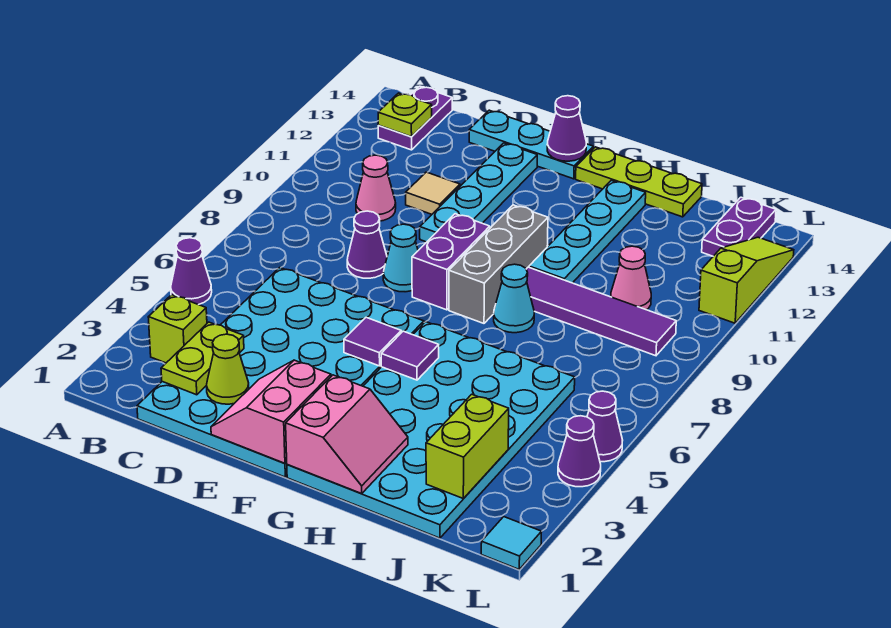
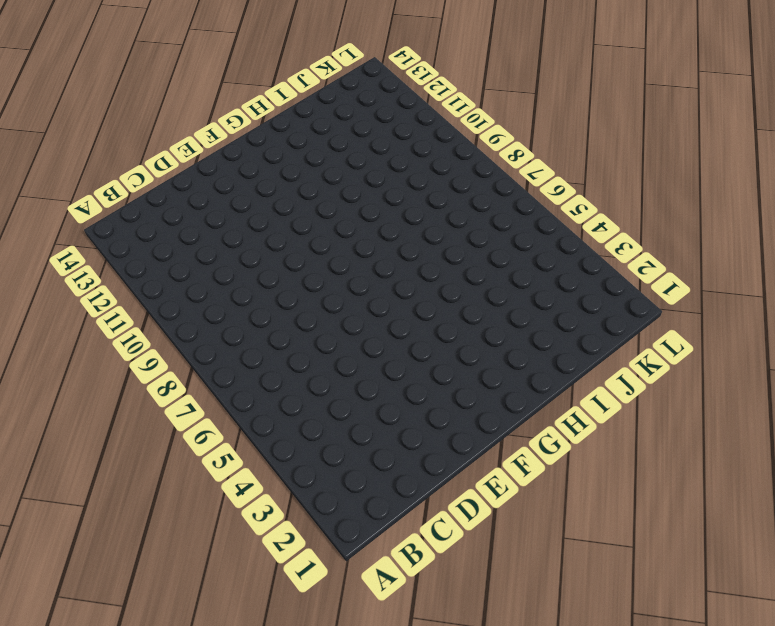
none -> purple cone A5 level 1
none -> lime brick B3 level 1
none -> purple plate B13:B14 level 1
none -> cyan plate C1:F6 level 1

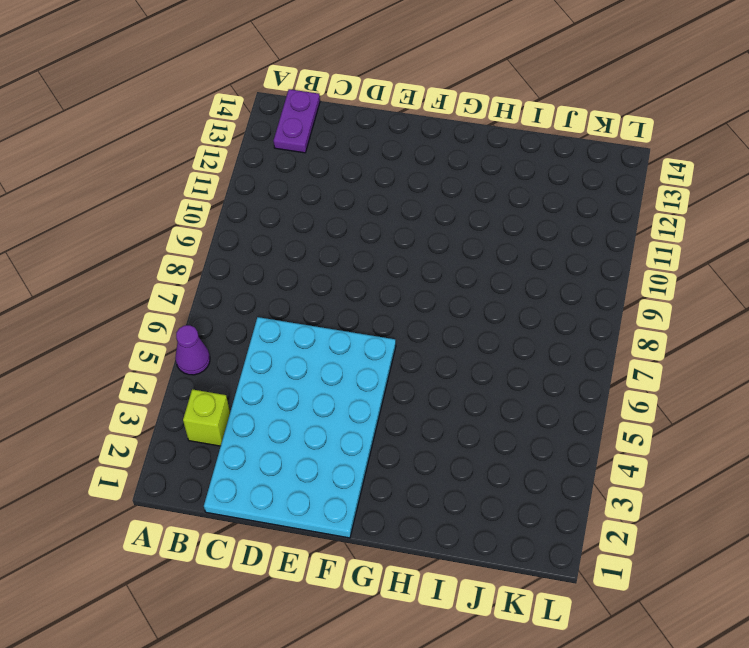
none -> pink cone C10 level 1
none -> purple cone D8 level 1
none -> tan tile D11 level 1
none -> cyan plate D14:F14 level 1

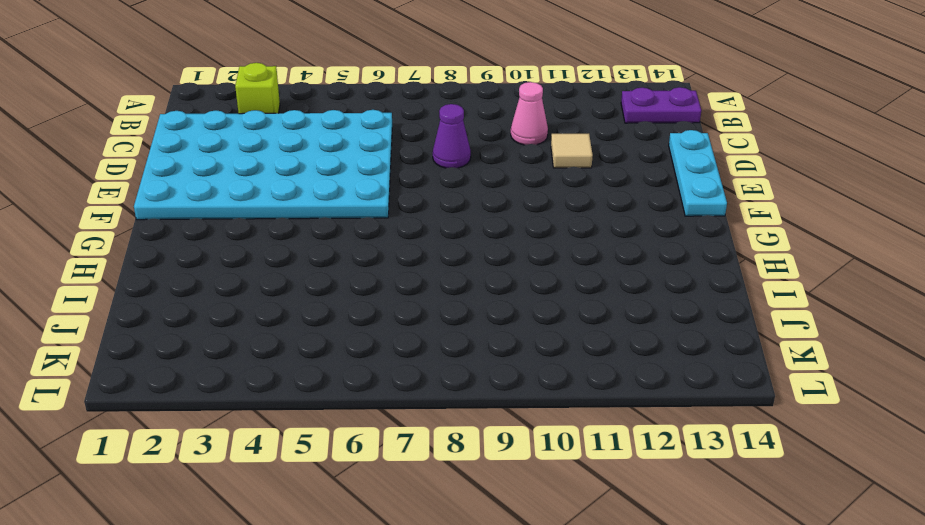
none -> purple cone A5 level 1
none -> cyan cone E8 level 1
none -> cyan plate E10:E13 level 1
none -> purple brick F8:F9 level 1

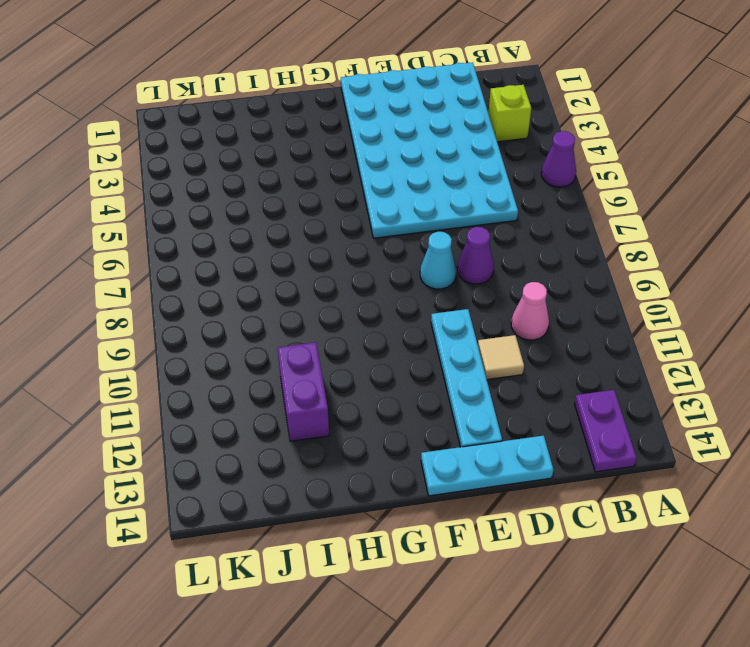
purple brick I11:I12 level 1 -> purple brick F8:F9 level 1
none -> cyan plate G1:J6 level 1
none -> grey brick G8:G10 level 1
none -> lime plate G14:I14 level 1
none -> cyan cone H8 level 1

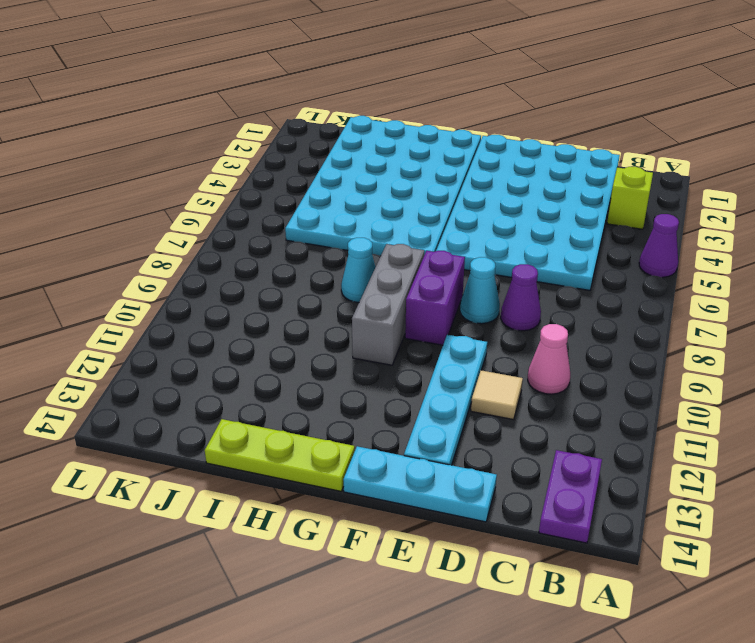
none -> purple tile H9:K9 level 1
none -> cyan plate H10:H13 level 1
none -> pink cone J10 level 1
none -> purple plate K13:K14 level 1

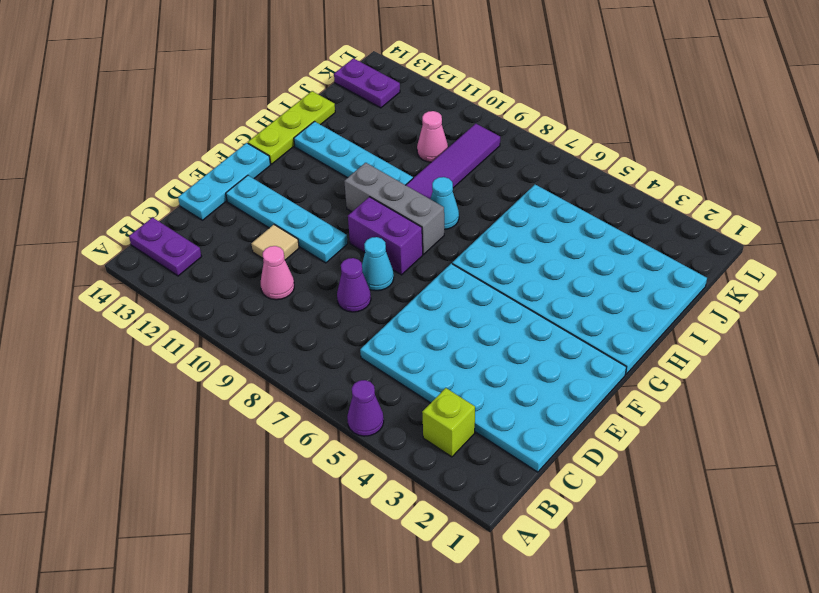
none -> cyan tile L1 level 1
none -> purple cone L4 level 1
none -> purple cone L5 level 1
none -> lime slope L11:L13 level 1 top 11

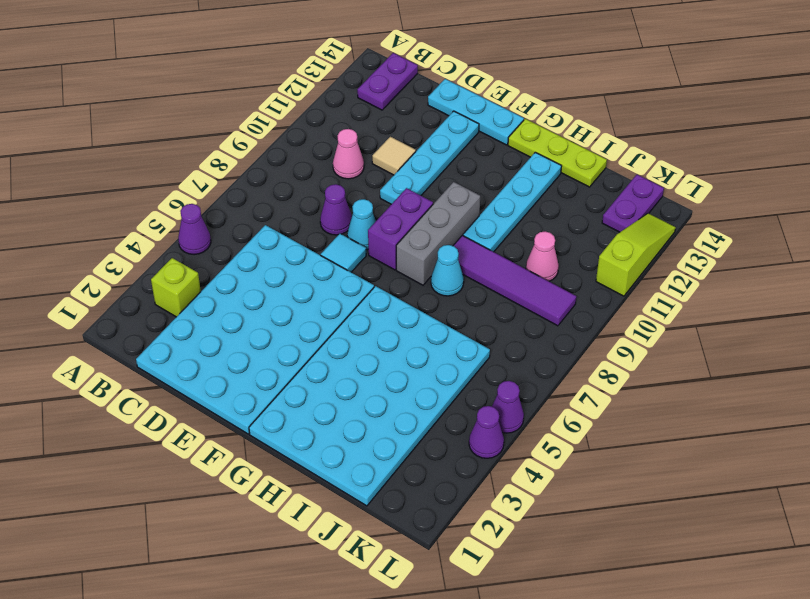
cyan tile E7 level 1 -> cyan tile L1 level 1
none -> lime plate B13 level 2
none -> lime plate C2:C3 level 2
none -> lime cone D2 level 2
none -> pink slope E1:F2 level 2 top F

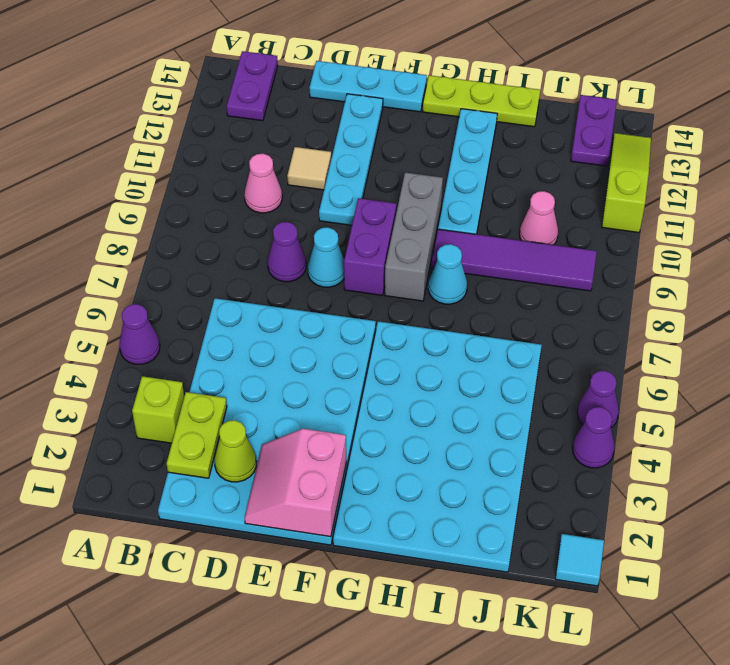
none -> lime plate B13 level 2
none -> purple tile F5 level 2
none -> purple cone F14 level 2
none -> pink slope G1:H2 level 2 top G

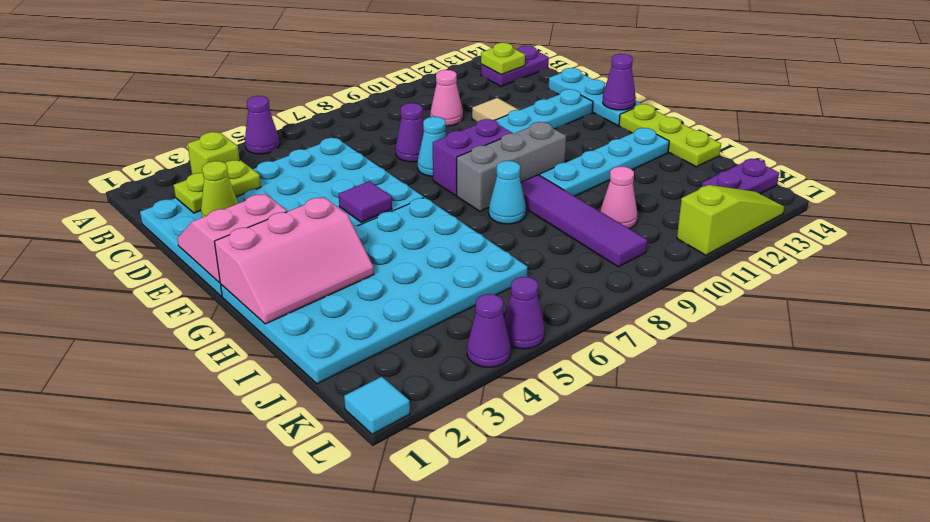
pink slope G1:H3 level 2 top G -> pink slope G1:H2 level 2 top G
none -> purple tile G5 level 2
none -> lime brick J2:J3 level 2

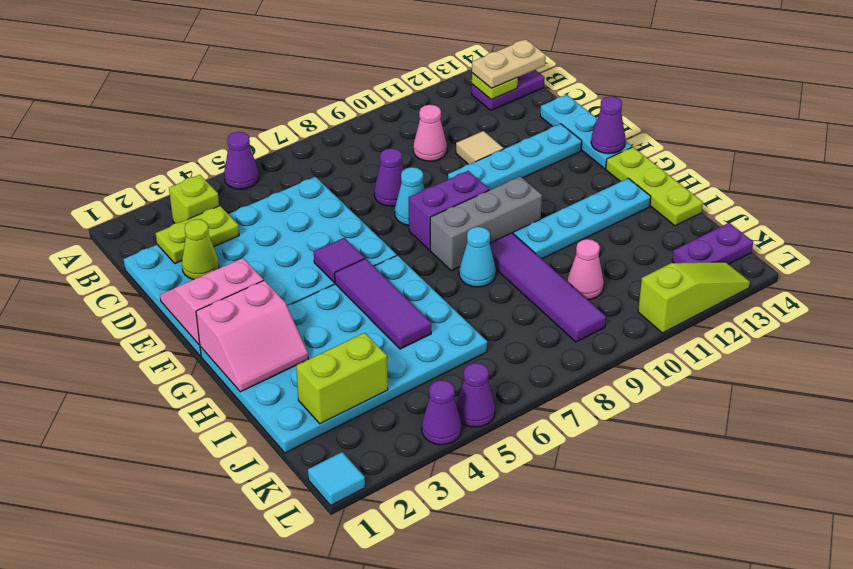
tan plate B13:B14 level 3 -> none
purple tile G5:I5 level 2 -> purple tile G5 level 2

